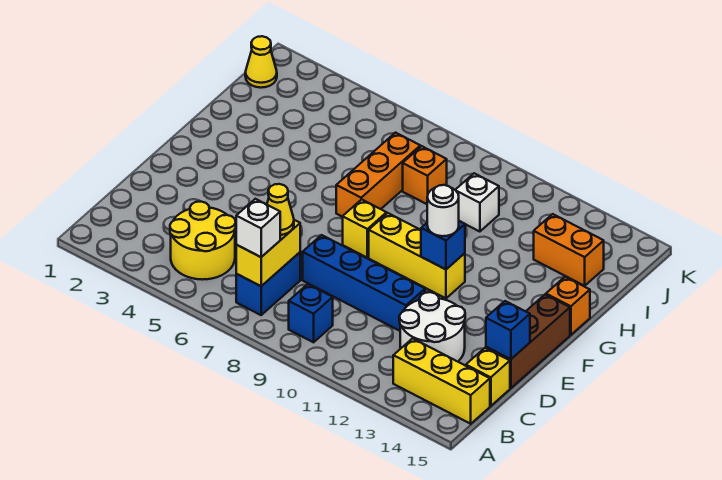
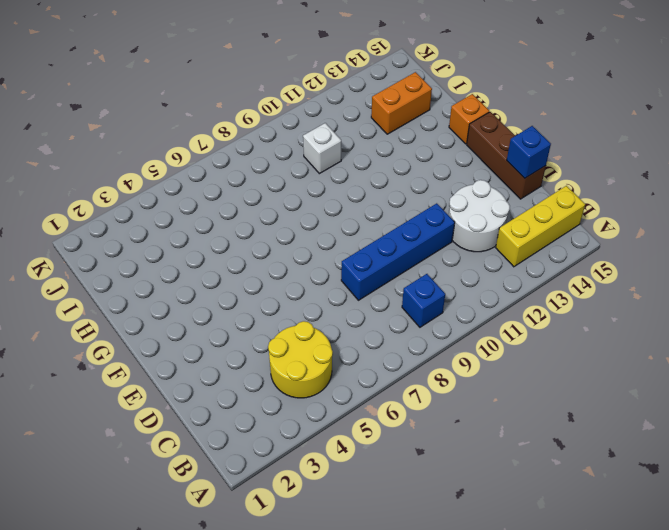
none -> blue brick B7:C7 level 1
none -> yellow brick C15 level 1
none -> yellow brick F8 level 1

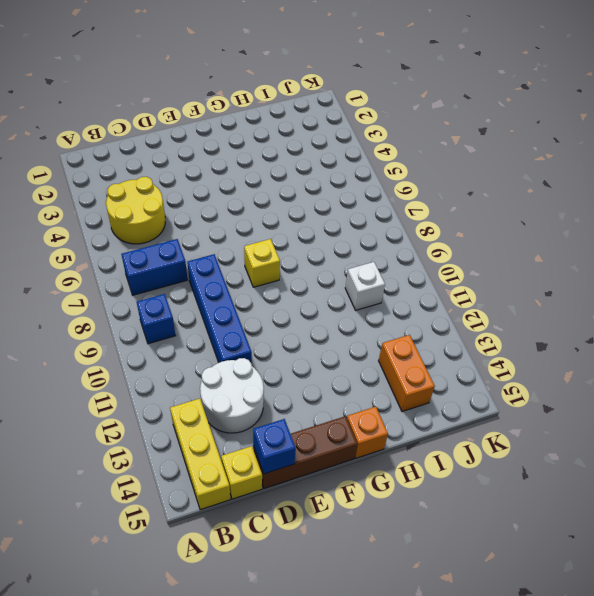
none -> yellow brick F9:F11 level 1
none -> orange brick G7:I7 level 1
none -> orange brick I8 level 1

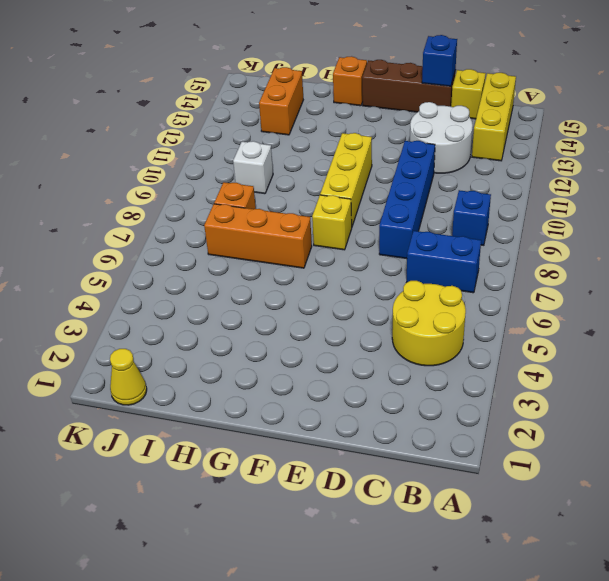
none -> yellow brick B7:C7 level 2
none -> blue brick F11 level 2
none -> white brick B7 level 3

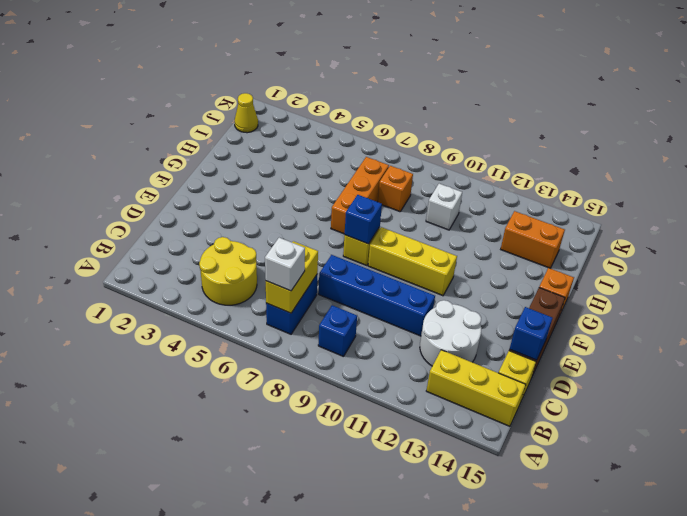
blue brick F8 level 2 -> blue brick F11 level 2
none -> yellow cone C7 level 3
none -> white round brick F11 level 3

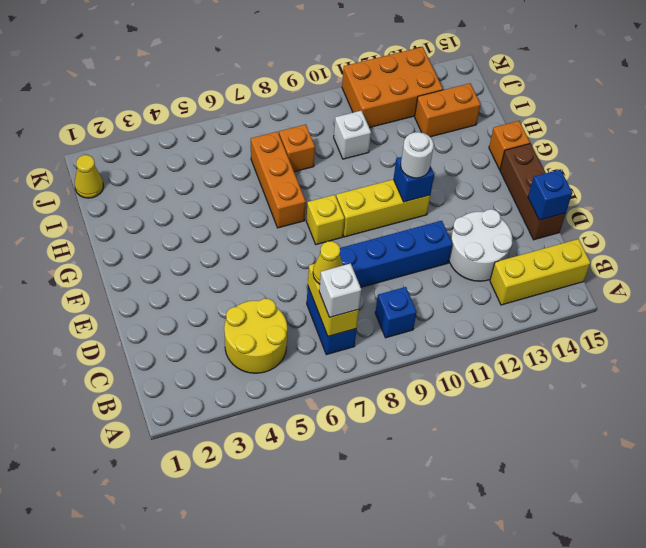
orange brick J11:K13 level 1 -> none
none -> yellow brick C15 level 1

